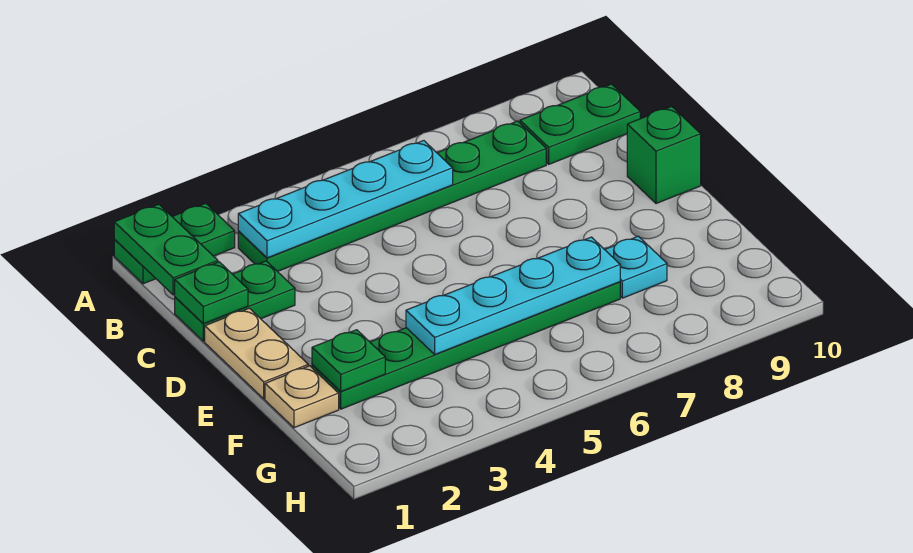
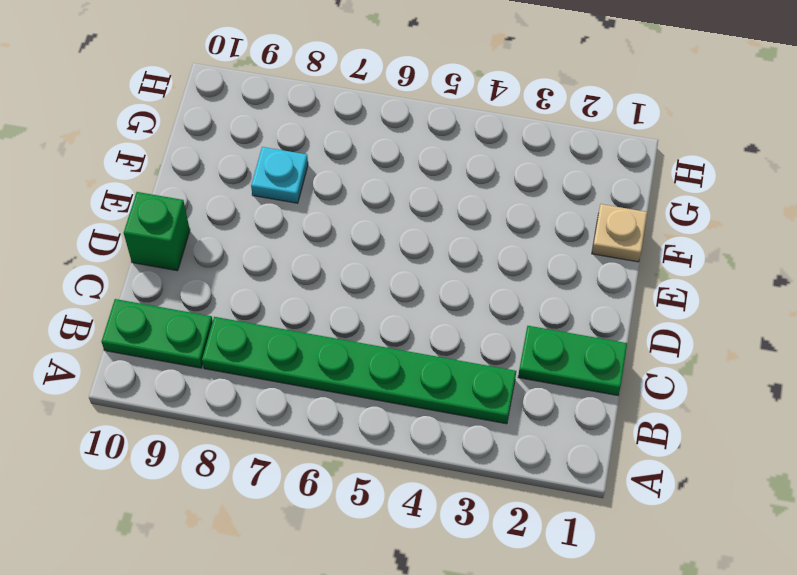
none -> green plate A1:A2 level 1
none -> tan plate D1:E1 level 1
none -> green plate F2:F7 level 1

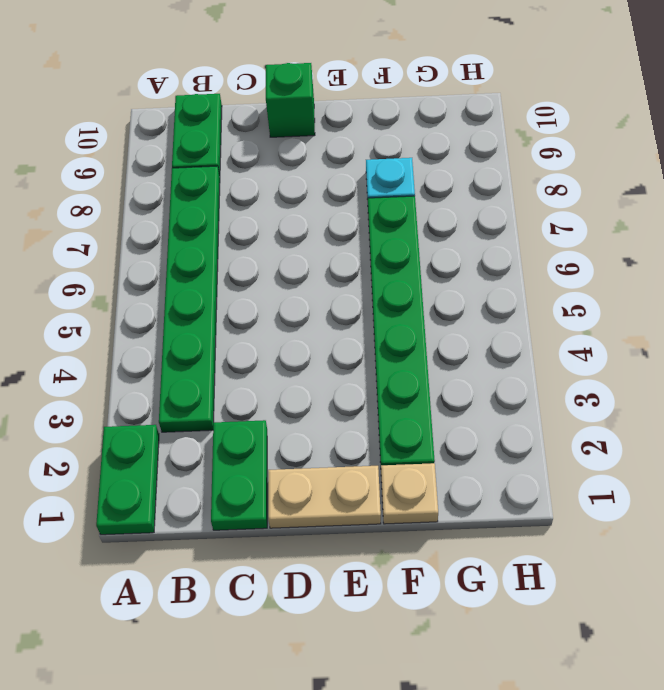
none -> green plate A1:B1 level 2
none -> cyan plate B3:B6 level 2
none -> green plate C1 level 2

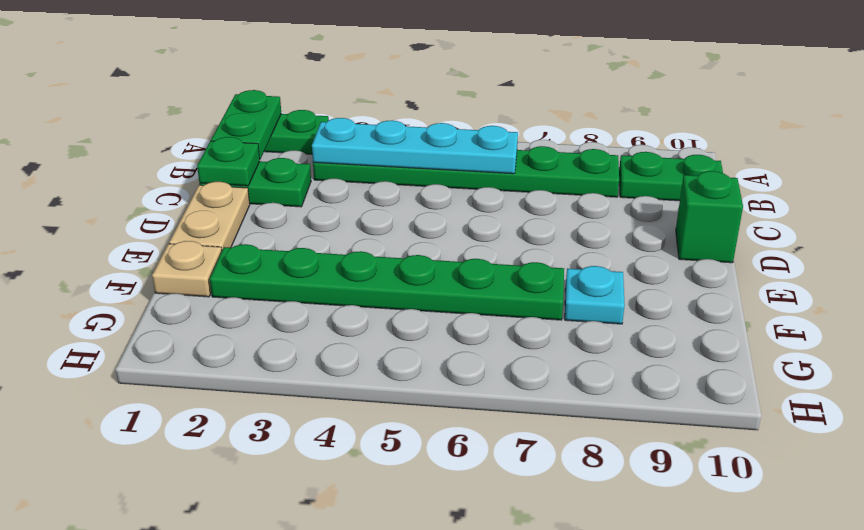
none -> green plate F2 level 2
none -> cyan plate F4:F7 level 2

